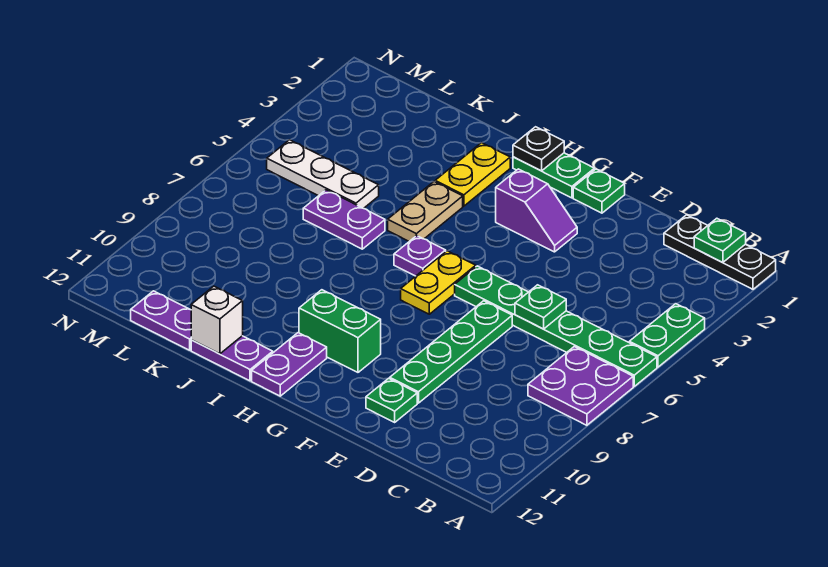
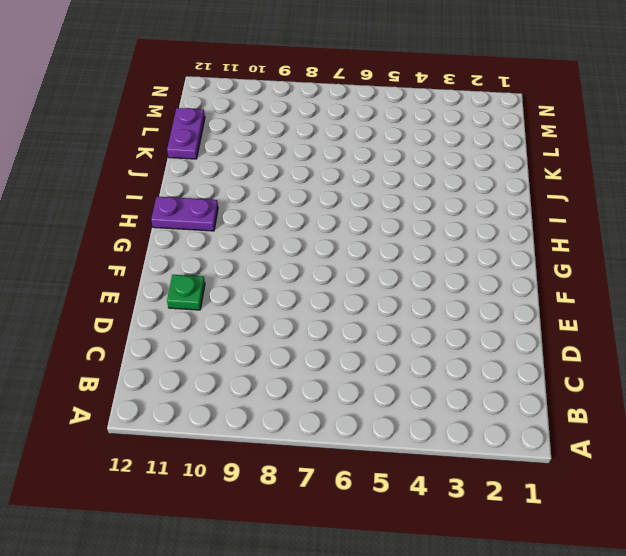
none -> black plate A1:C1 level 1
none -> green plate A4:A5 level 1
none -> green plate A6:F6 level 1

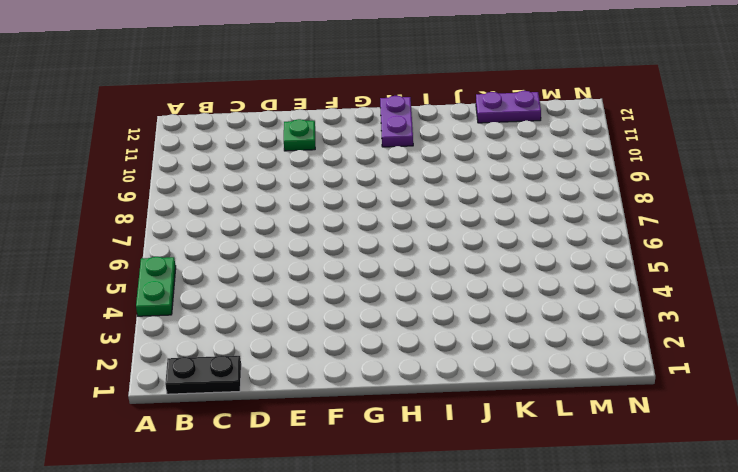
black plate B1:C1 level 1 -> black plate A1:C1 level 1
none -> green plate A6:F6 level 1
none -> purple plate A7:B8 level 1
none -> green plate E7:E10 level 1

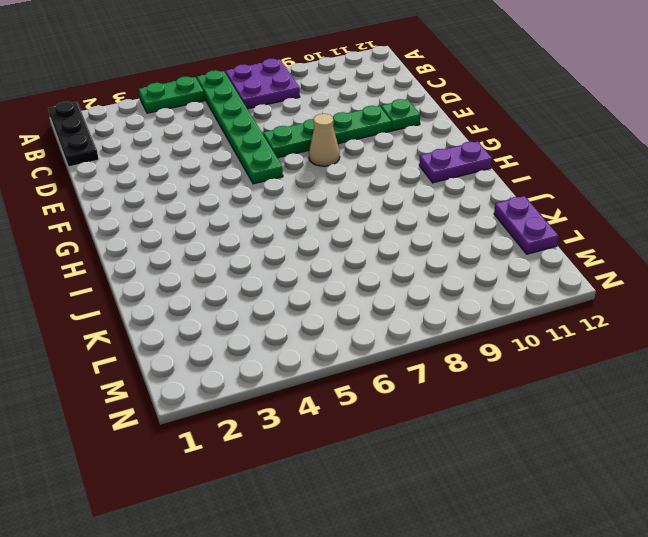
tan cone F8 level 1 -> none
none -> green plate F1 level 1
none -> purple slope F3:G3 level 1 top G
none -> green plate G1:H1 level 1

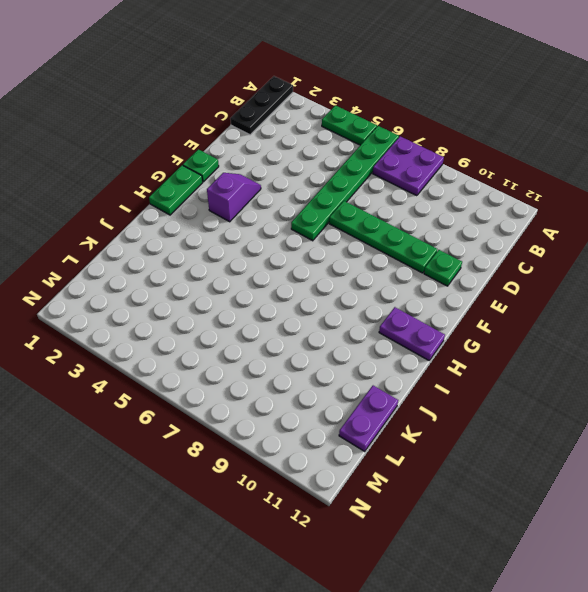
none -> yellow plate G6:G7 level 1
none -> green brick G10:H10 level 1
none -> purple plate H6 level 1

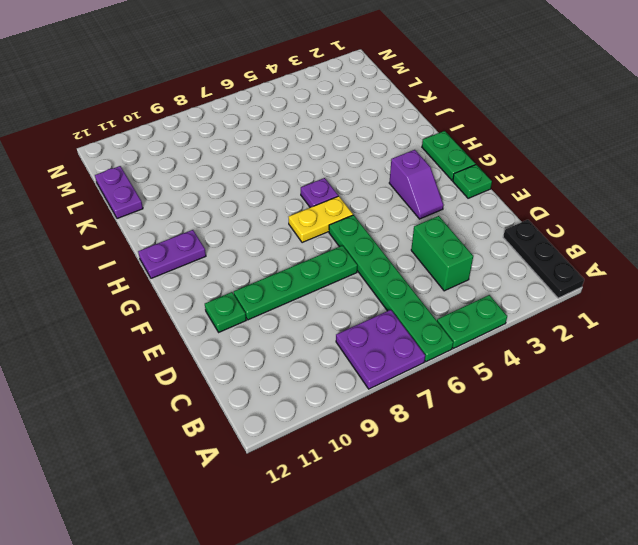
green brick C4:D4 level 1 -> green brick G10:H10 level 1
none -> yellow plate I2:I3 level 1
none -> tan plate I4:I5 level 1
none -> purple plate I12:J12 level 1

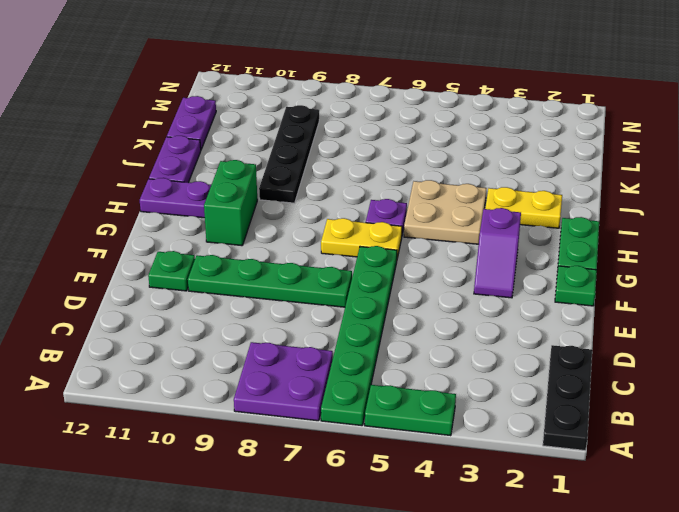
tan plate H4:I5 level 1 -> tan plate I4:I5 level 1
black plate I9:L9 level 1 -> none
none -> purple plate J6:K6 level 1
none -> white plate K5:M5 level 1
none -> green plate B1 level 2

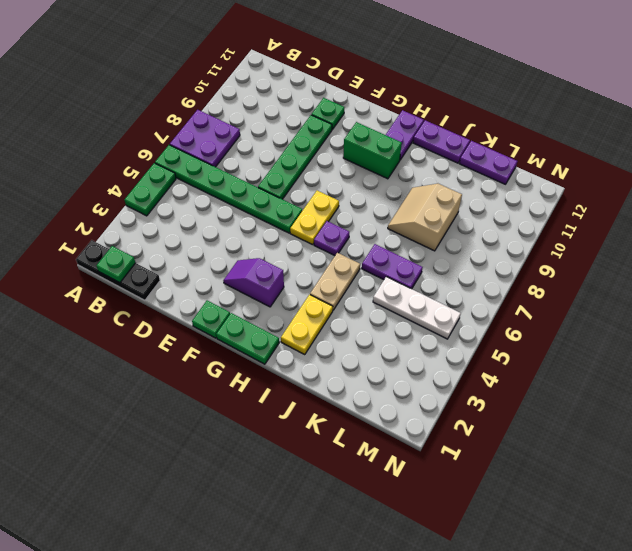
tan slope J8:K9 level 1 top K -> none
none -> green plate D6 level 2
none -> black plate H1 level 2
none -> white brick J12 level 2

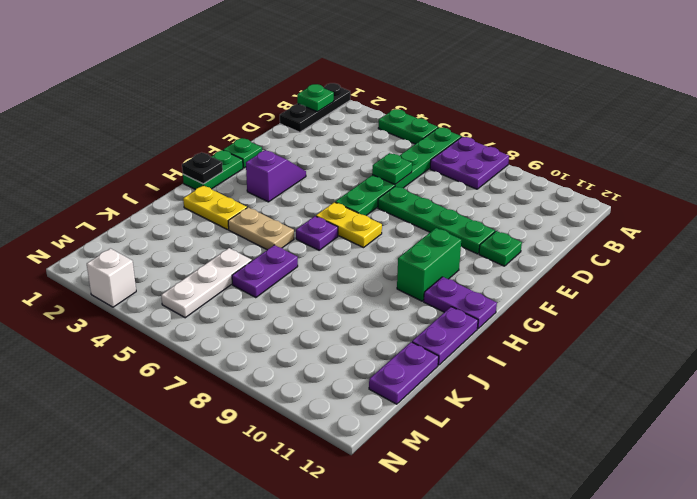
white brick N3 level 1 -> white brick J12 level 2

